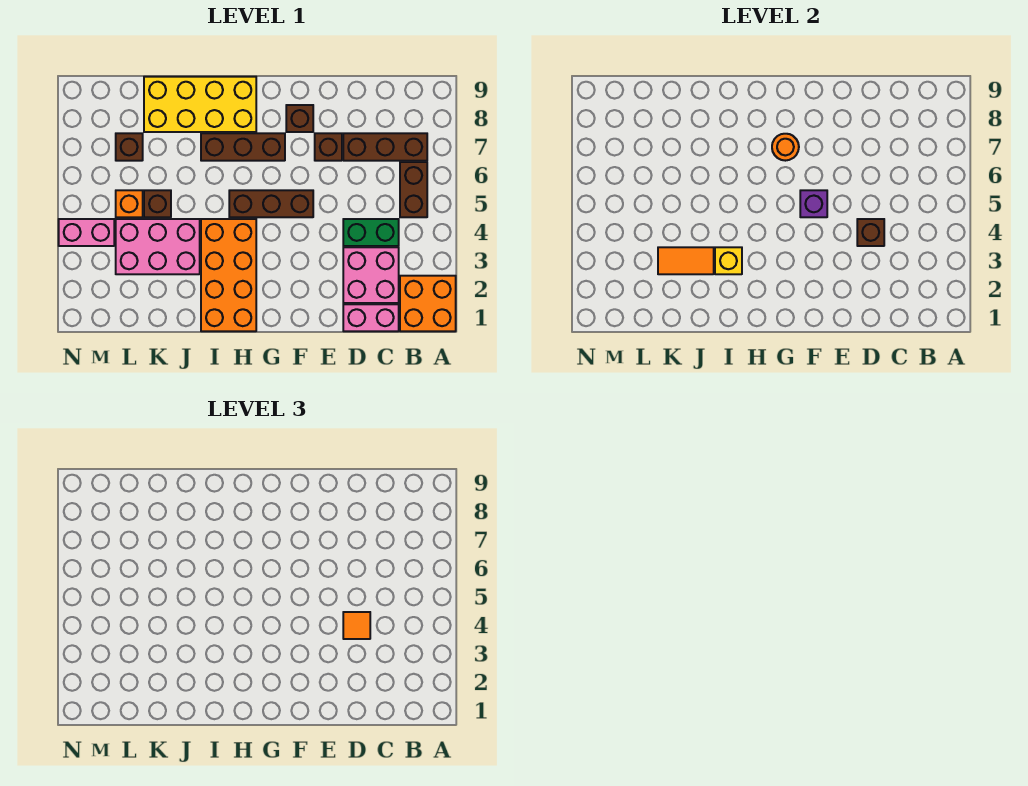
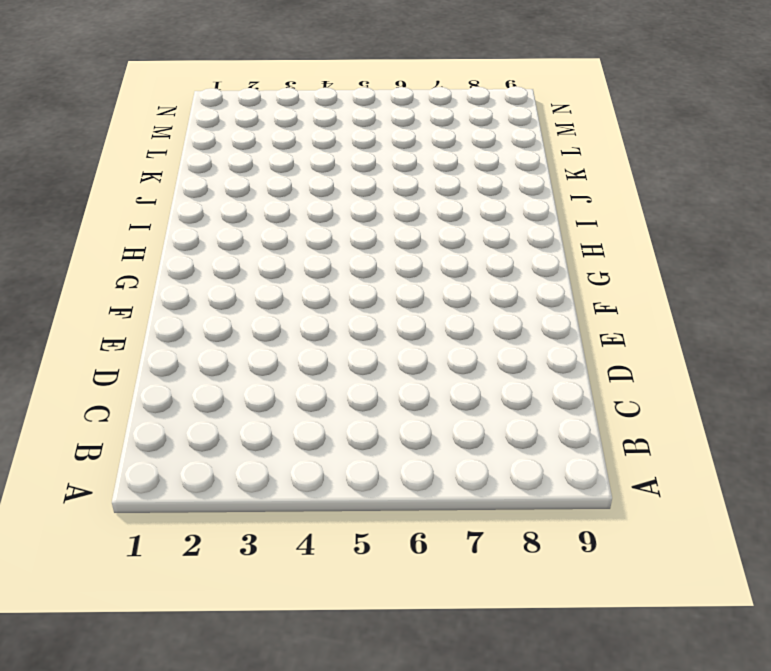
none -> orange brick A1:B2 level 1
none -> brown brick B5:B6 level 1
none -> brown brick B7:D7 level 1

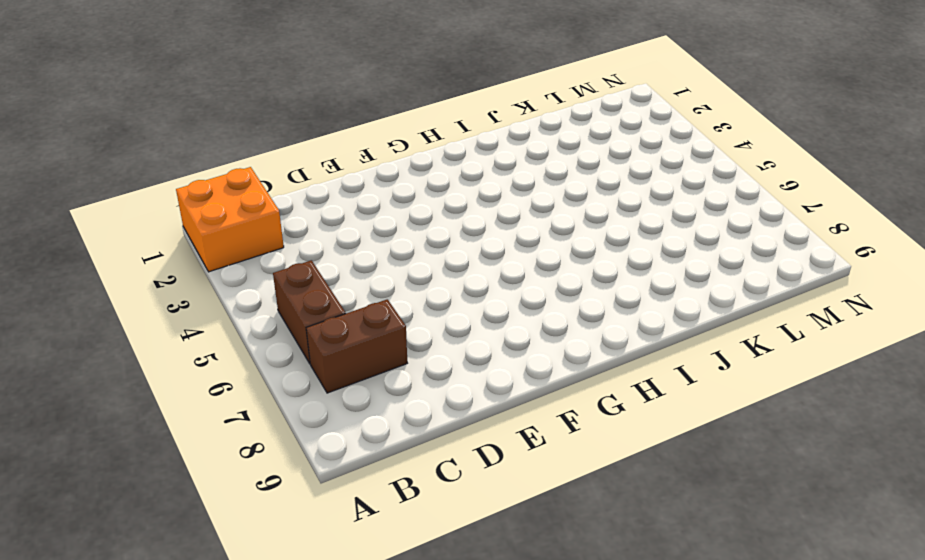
brown brick B7:C7 level 1 -> brown brick B7:D7 level 1
none -> pink brick C1:D1 level 1
none -> pink brick C2:D3 level 1
none -> green brick C4:D4 level 1

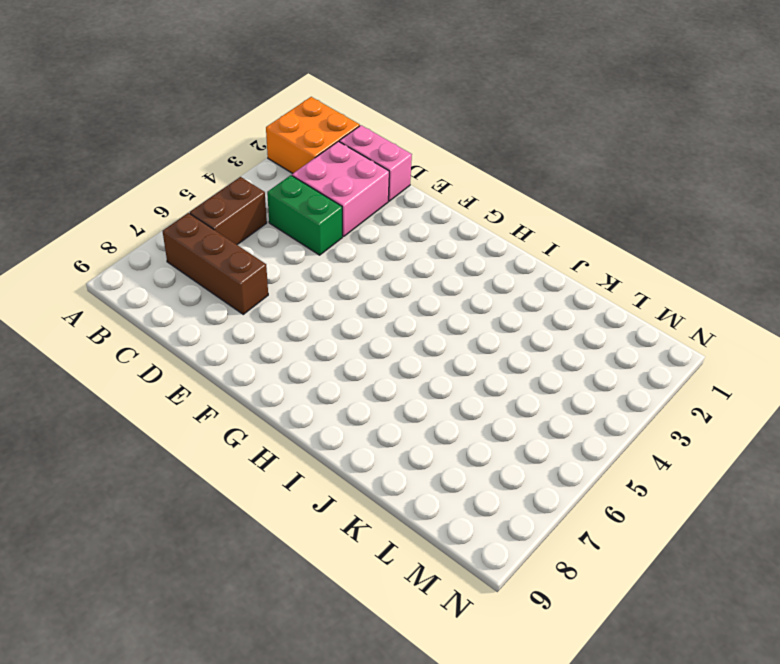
none -> brown brick E7 level 1
none -> brown brick F5:H5 level 1
none -> brown brick F8 level 1

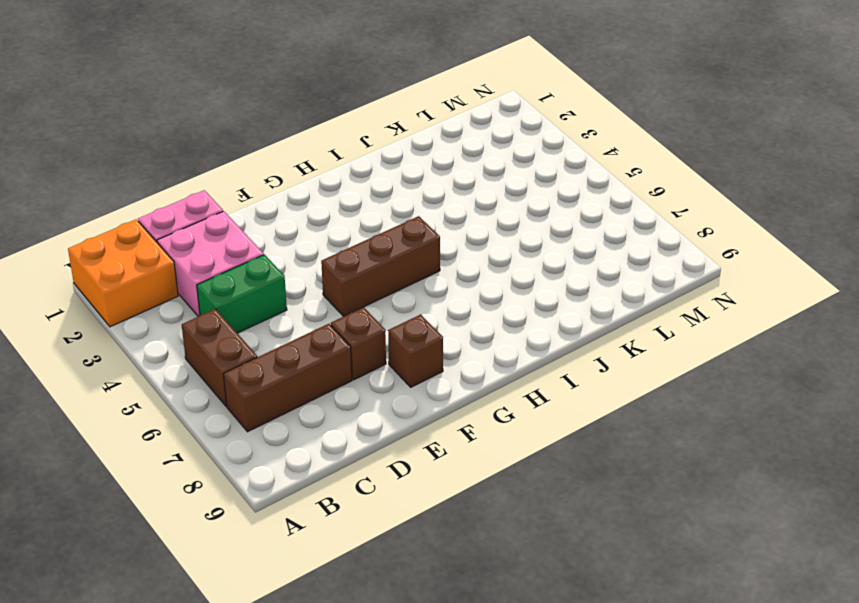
none -> brown brick G7:I7 level 1
none -> orange brick H1:I4 level 1
none -> yellow brick H8:K9 level 1

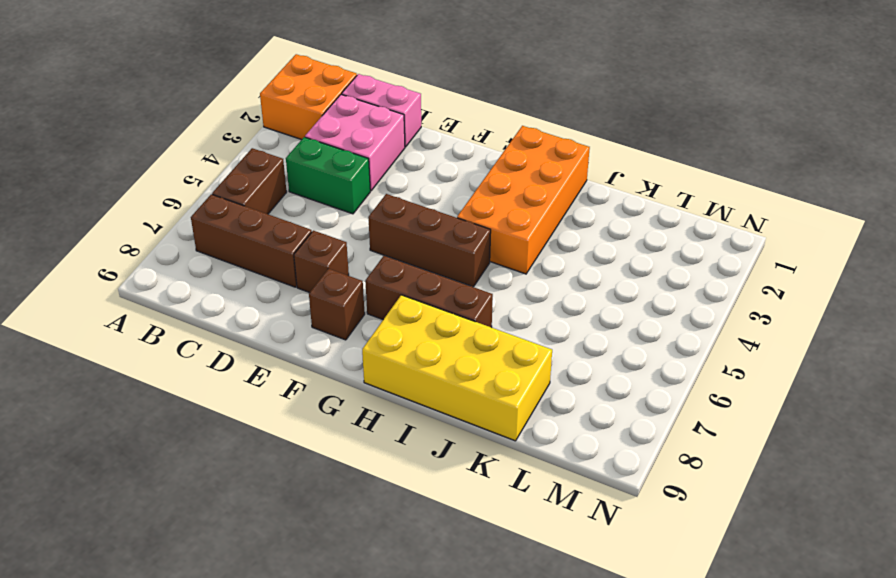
none -> pink brick J3:L4 level 1
none -> brown brick K5 level 1
none -> orange brick L5 level 1

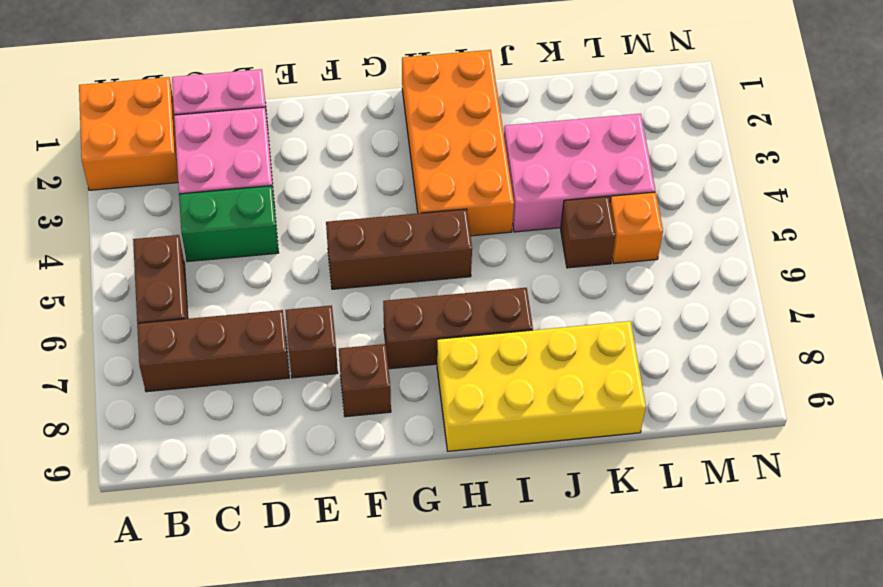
none -> brown brick L7 level 1
none -> pink brick M4:N4 level 1
none -> brown brick D4 level 2

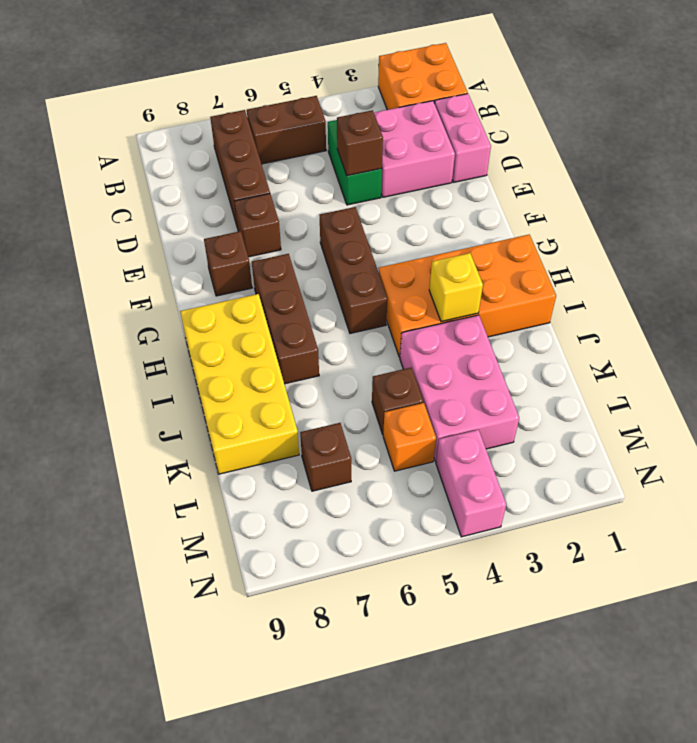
none -> purple brick F5 level 2
none -> orange round brick G7 level 2
none -> orange tile J3:K3 level 2

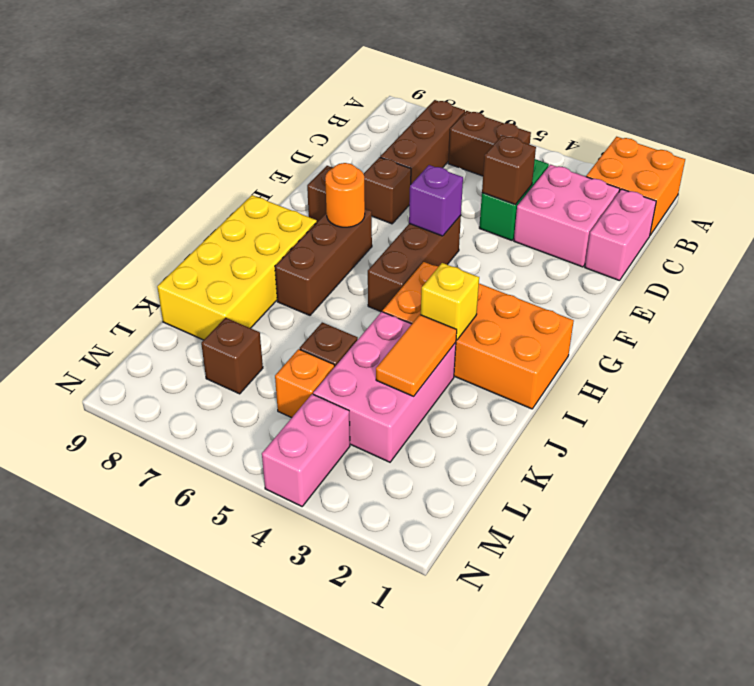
none -> orange tile D4 level 3

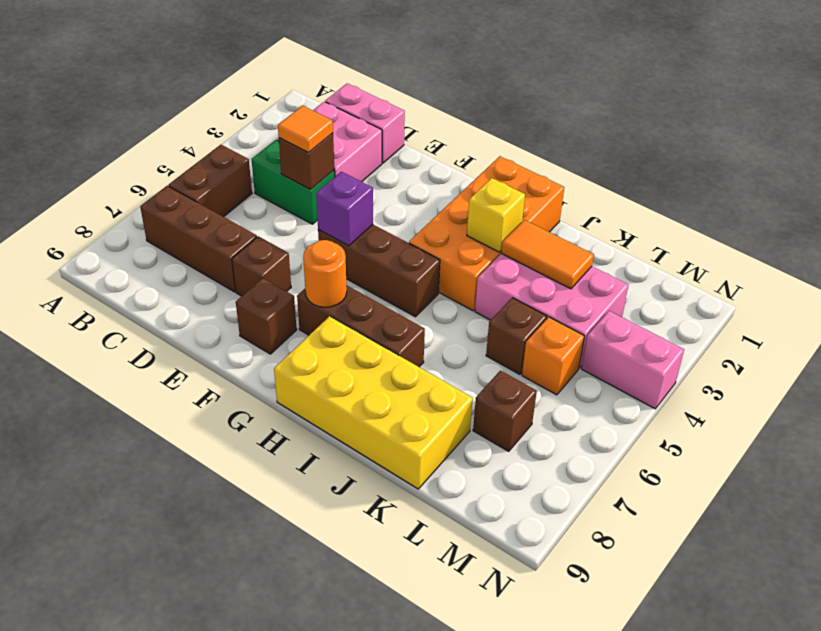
none -> orange brick A1:B2 level 1

